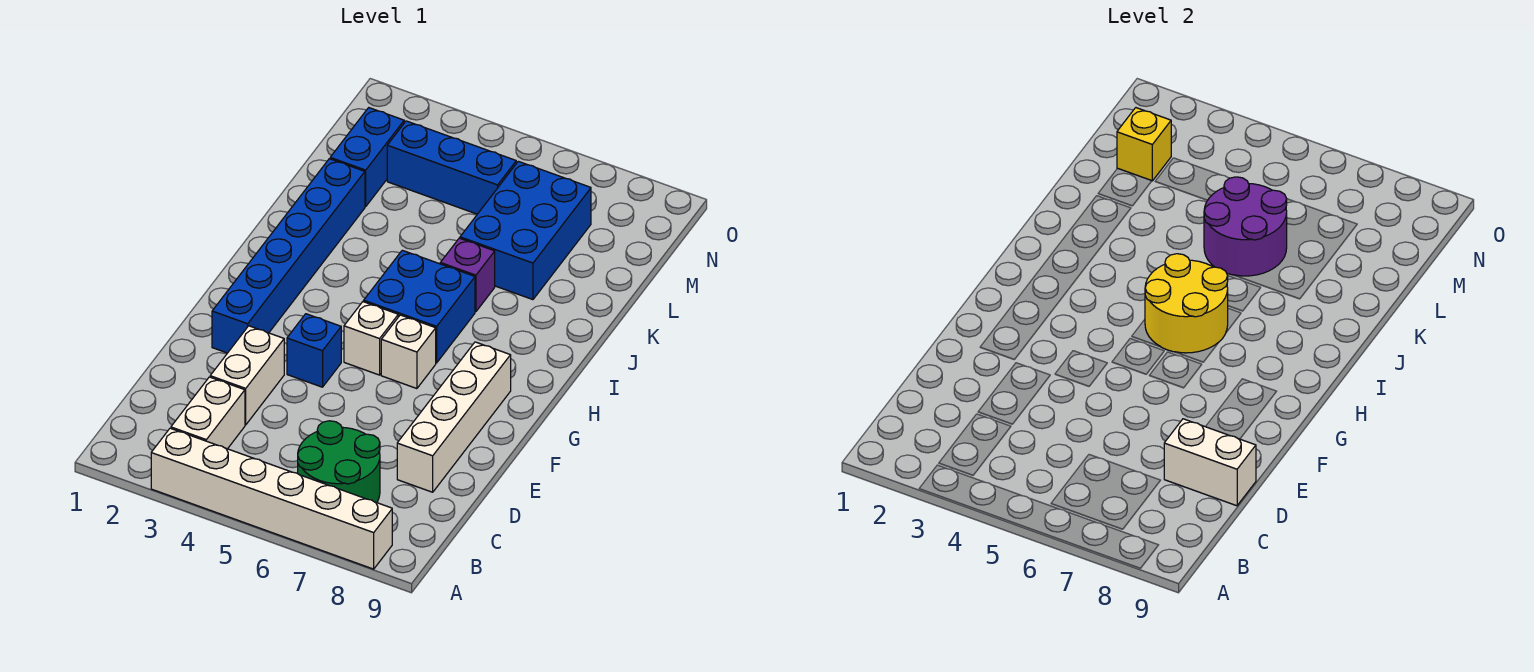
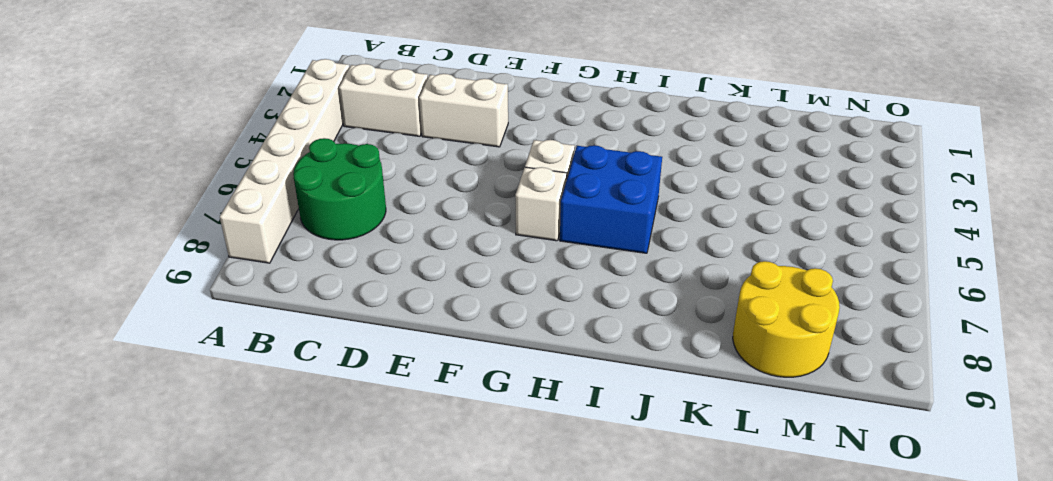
yellow round brick L8:M9 level 1 -> yellow round brick H5:I6 level 2
none -> white brick D8:G8 level 1
none -> blue brick F2:K2 level 1
none -> blue brick F4 level 1

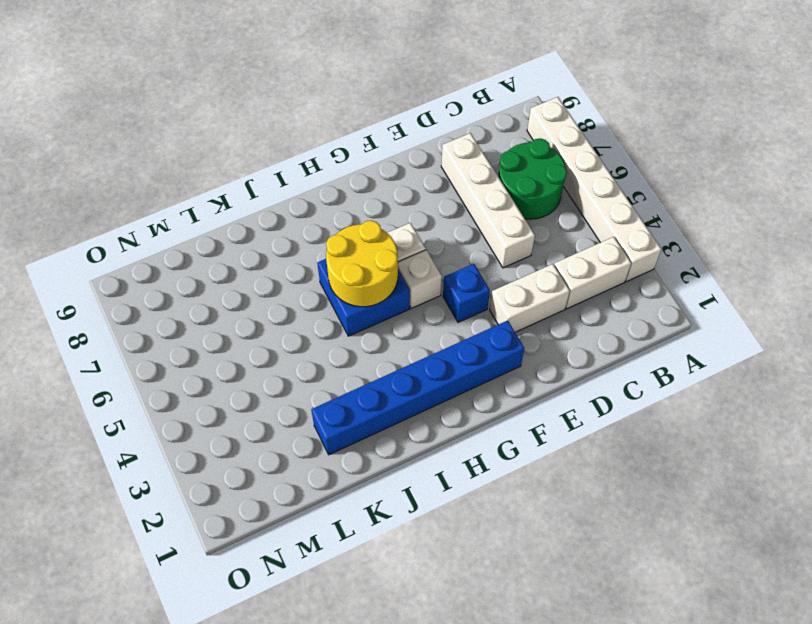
white brick D5:D8 level 1 -> white brick D8:G8 level 1
none -> purple brick J6 level 1
none -> blue brick K6:M7 level 1
none -> blue brick L2:M2 level 1

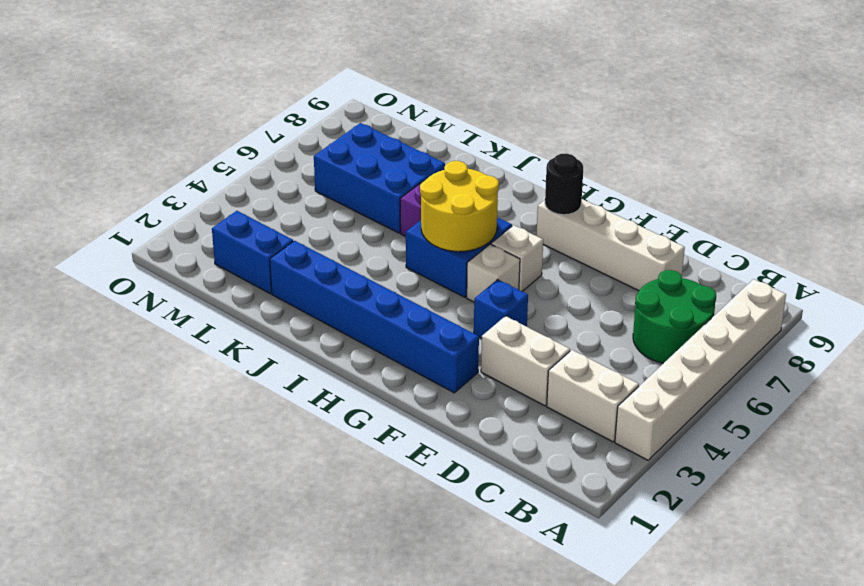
black round brick G8 level 2 -> none
none -> blue brick M3:M5 level 1
none -> white brick D8:D9 level 2
none -> purple round brick K5:L6 level 2

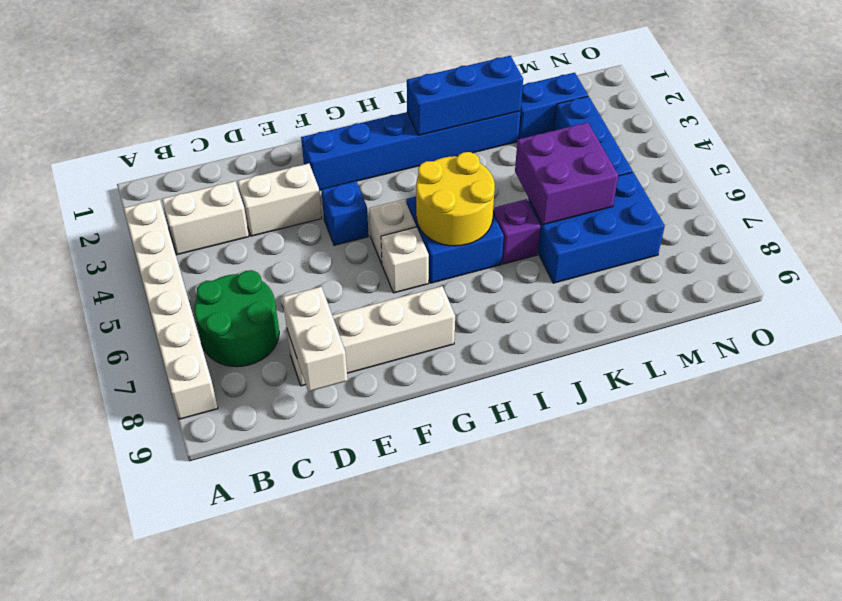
blue brick I2:K2 level 2 -> none
purple brick K5:L6 level 2 -> purple round brick K5:L6 level 2
none -> yellow brick M2 level 2

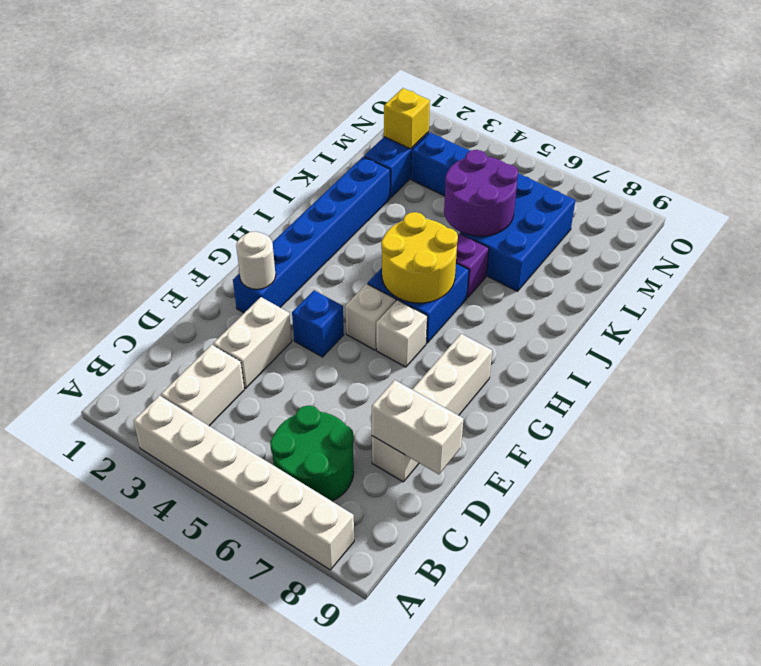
white round brick F2 level 2 -> none

